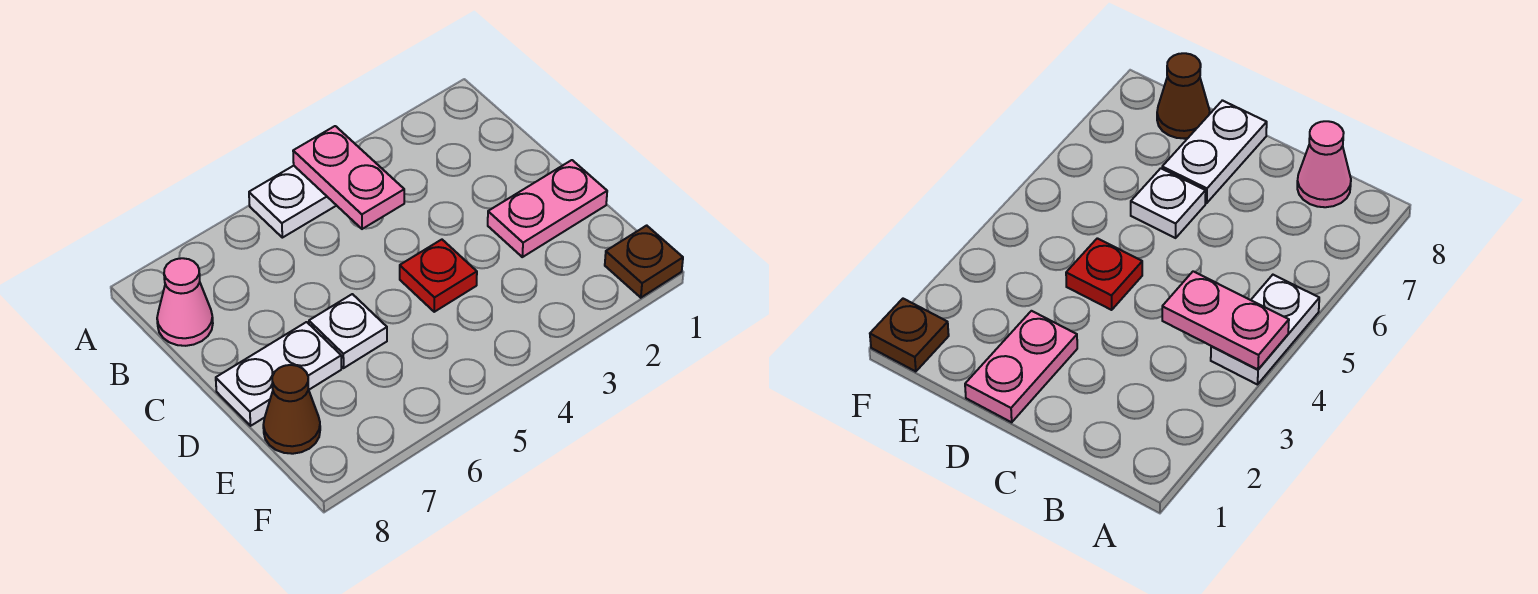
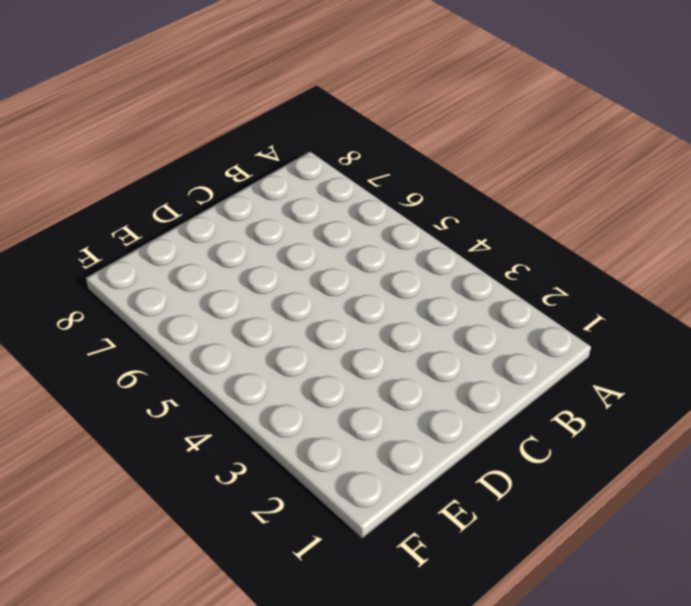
none -> white plate A4:A5 level 1
none -> pink cone B8 level 1

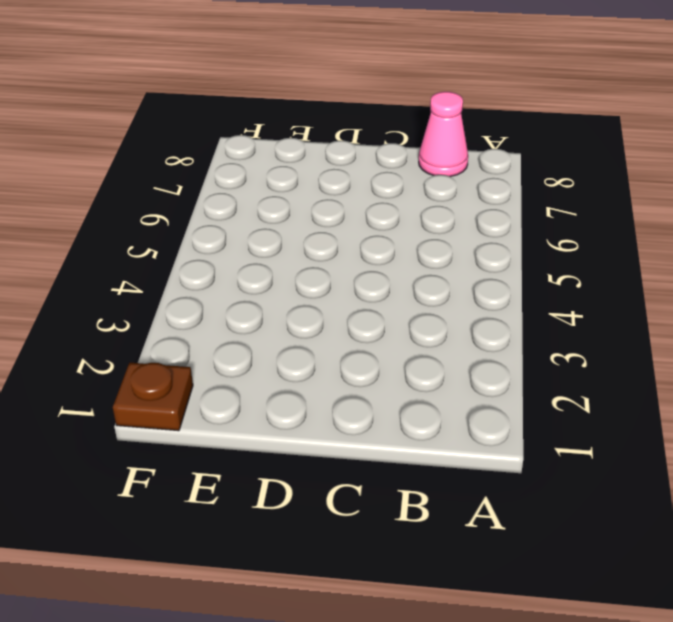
none -> white plate A4:A5 level 1
none -> pink plate D1:D2 level 1

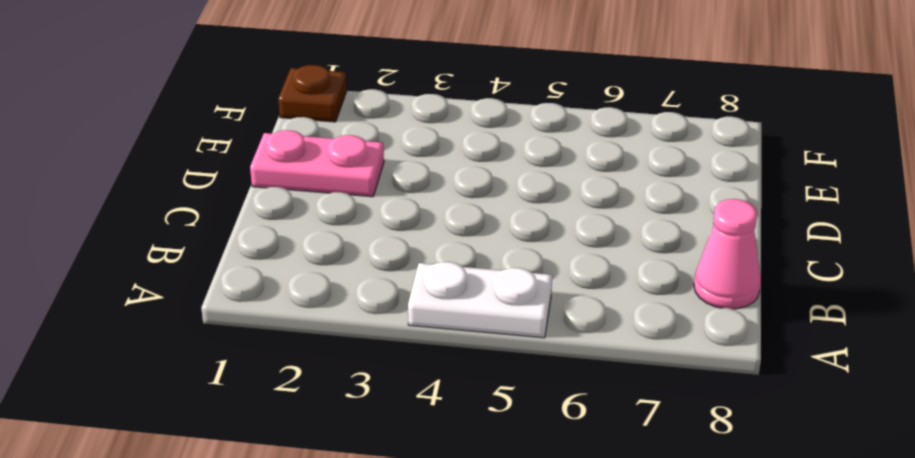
none -> red plate D4 level 1
none -> white plate D6 level 1

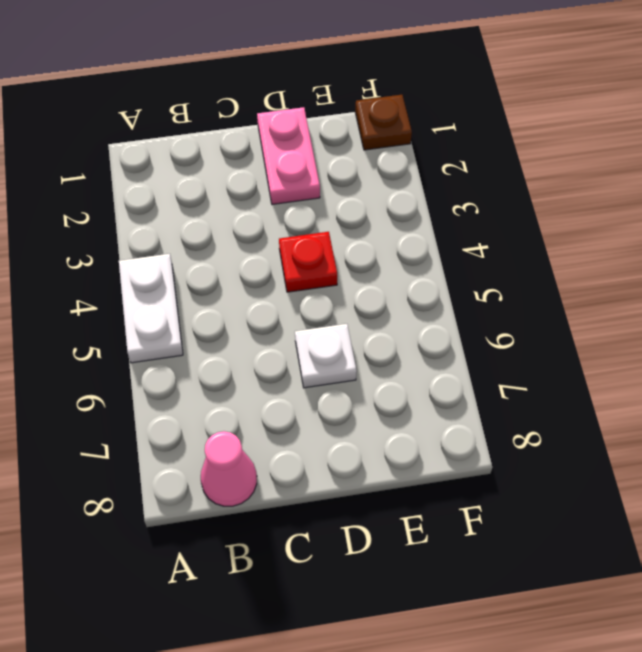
none -> white plate D7:D8 level 1
none -> brown cone E8 level 1

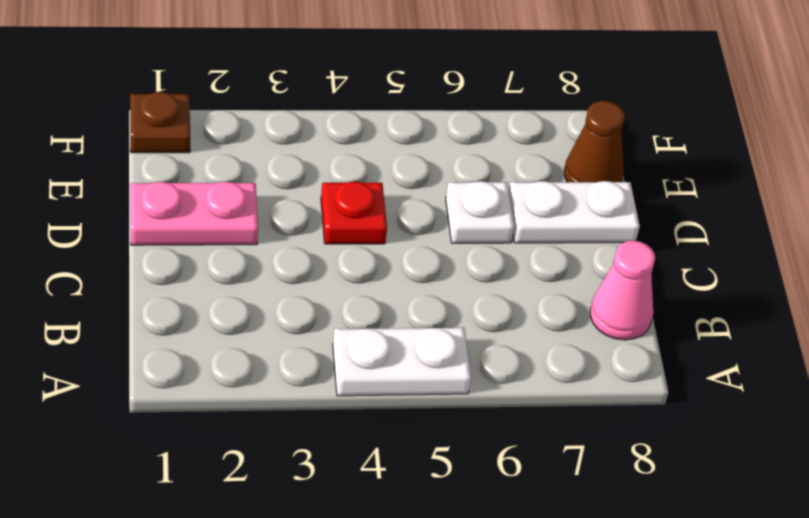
none -> pink plate A4:B4 level 2

